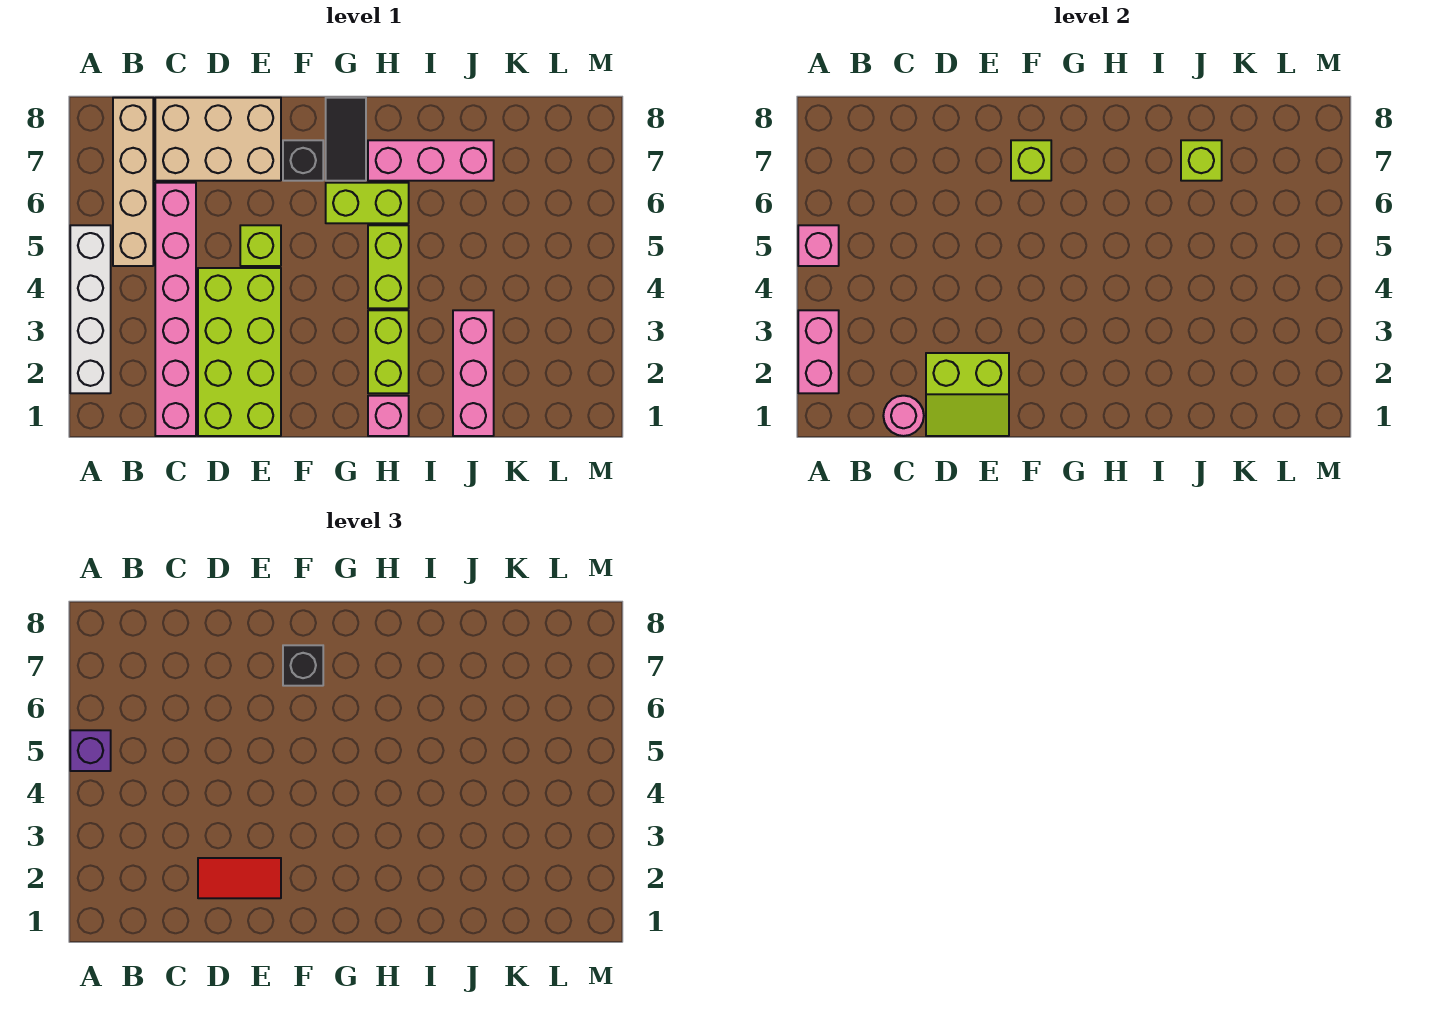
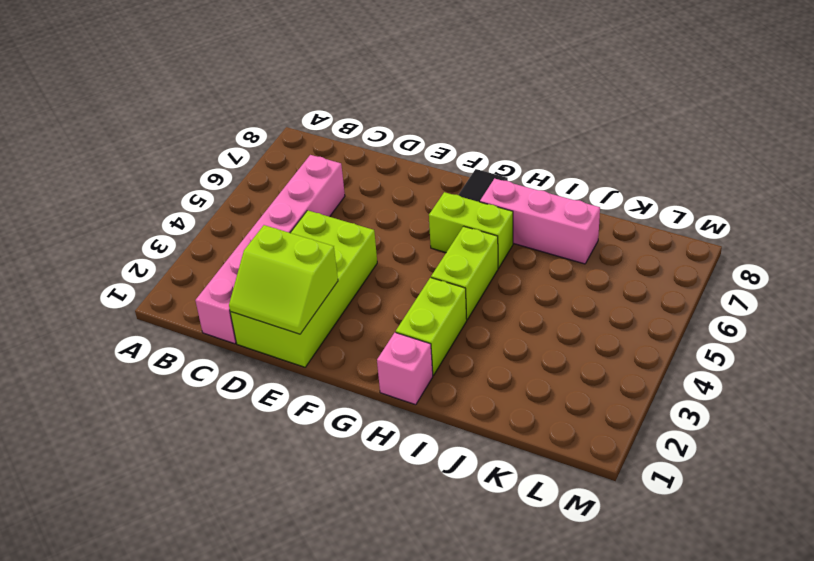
none -> white brick A2:A5 level 1
none -> tan brick B5:B8 level 1
none -> tan brick C7:E8 level 1

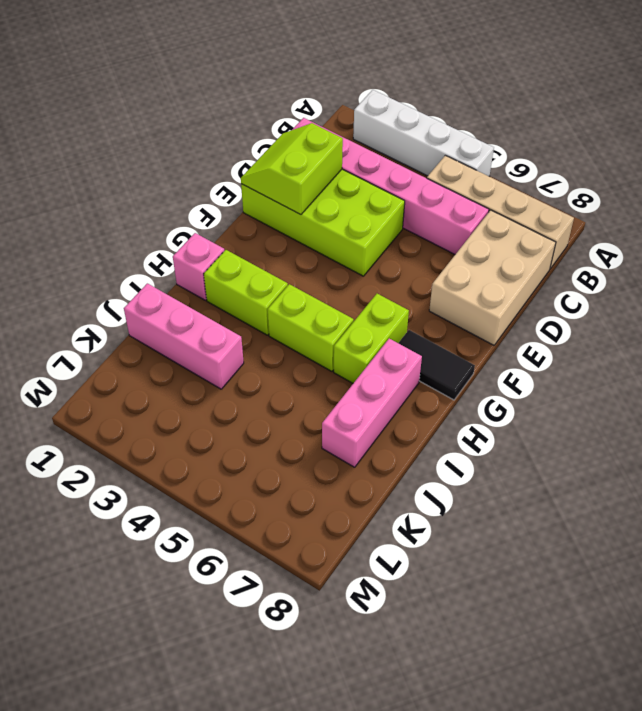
none -> lime brick E5 level 1
none -> black brick F7 level 1
none -> pink brick A2:A3 level 2

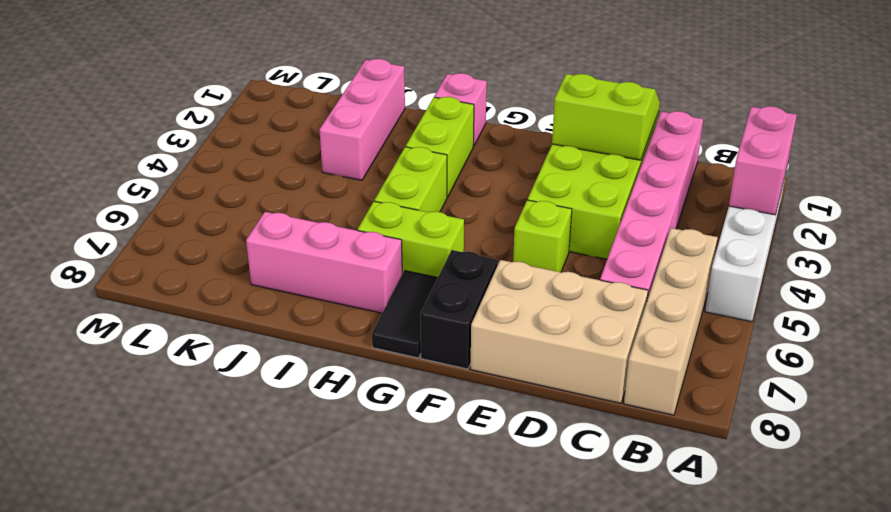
black brick F7:F8 level 1 -> black brick F7 level 1
none -> pink brick A5 level 2
none -> pink round brick C1 level 2
none -> lime brick F7 level 2

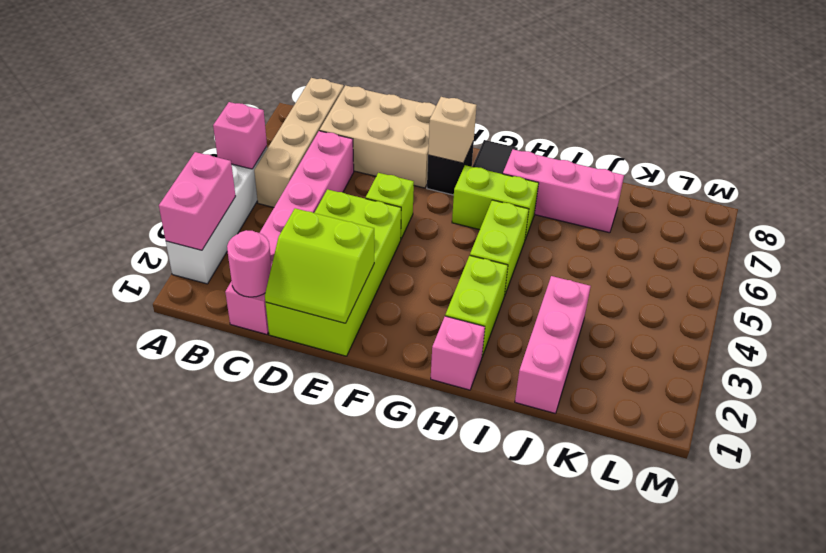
tan brick F7 level 2 -> lime brick F7 level 2
none -> lime brick J7 level 2
none -> purple brick A5 level 3
none -> red tile D2:E2 level 3

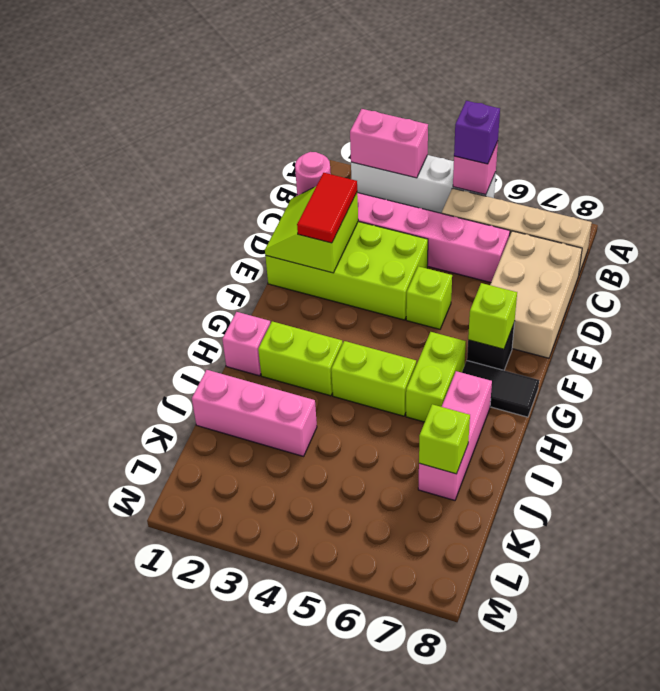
none -> black brick F7 level 3

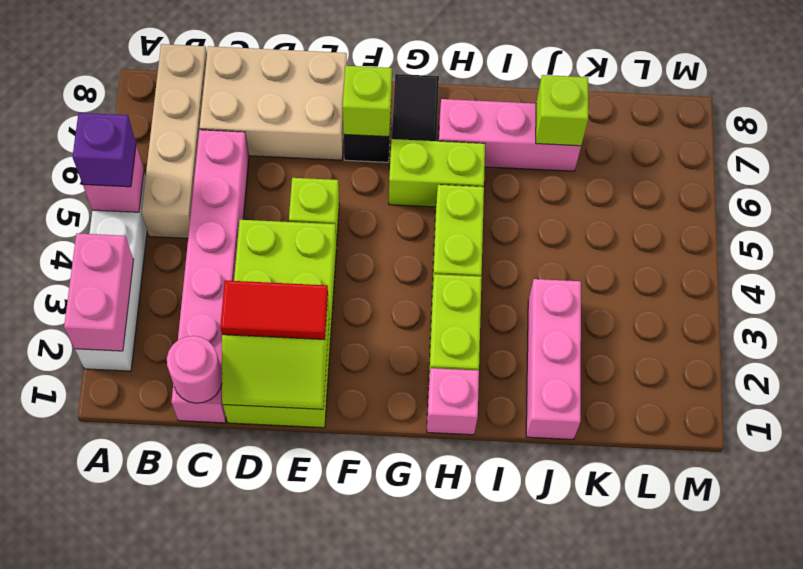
none -> black brick F7 level 3

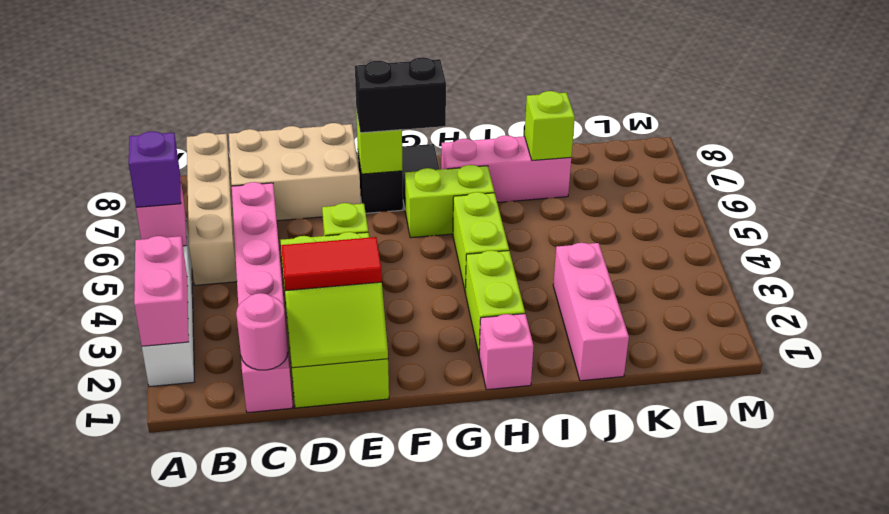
black brick F7:G7 level 3 -> black brick F7 level 3

